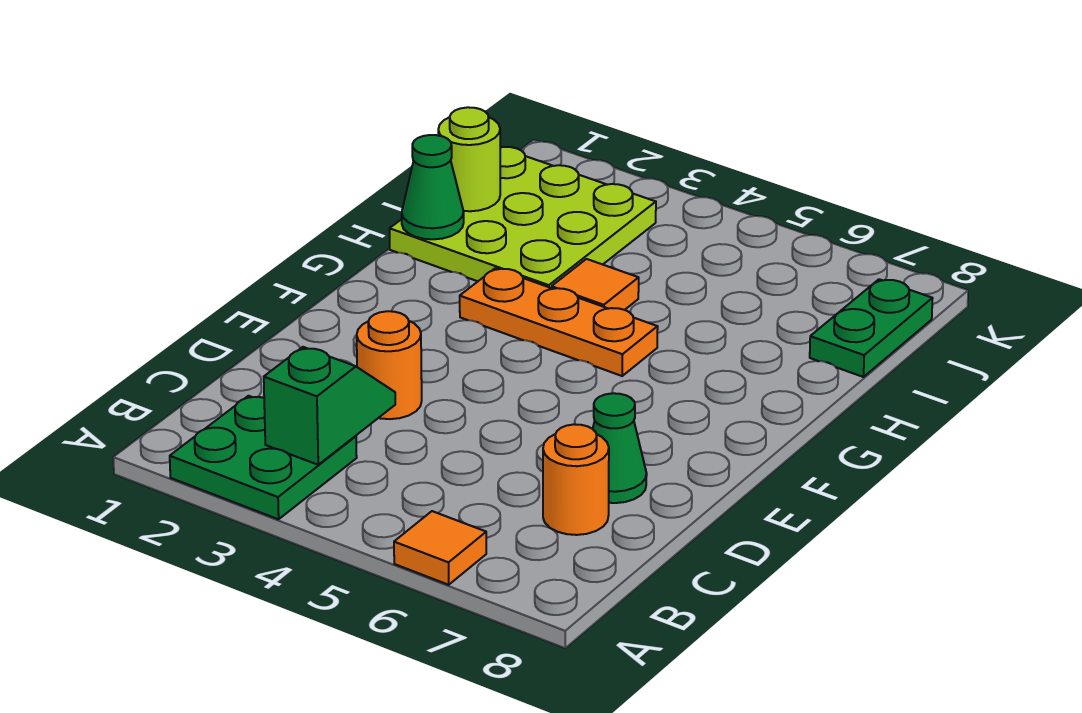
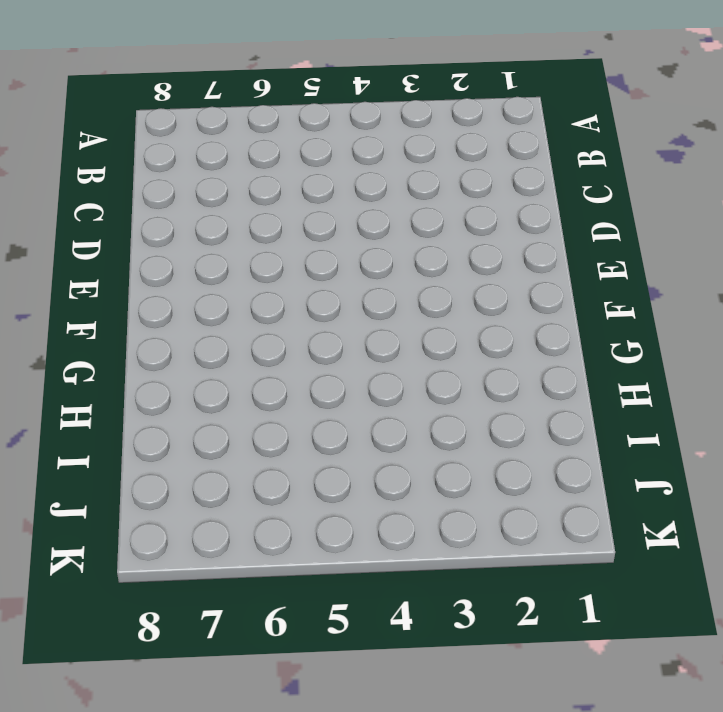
none -> green plate A2:B3 level 1
none -> orange tile A6 level 1
none -> orange round brick C7 level 1

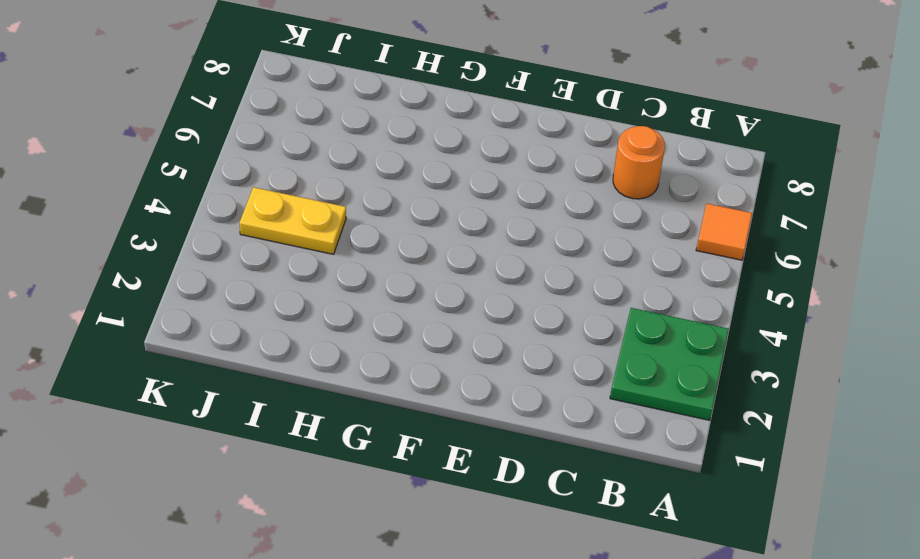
yellow plate I4:J4 level 1 -> none
none -> orange round brick D3 level 1
none -> green cone D7 level 1
none -> orange plate G3:G5 level 1

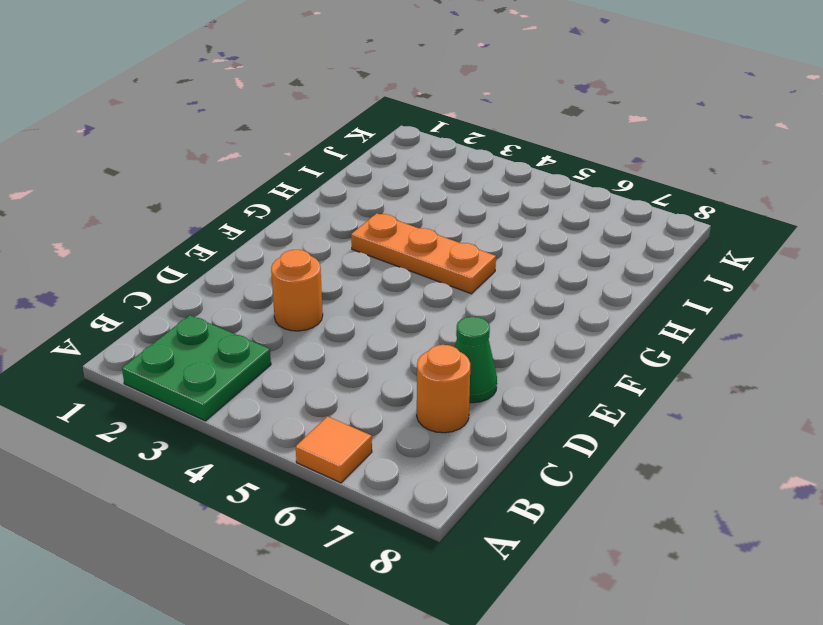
none -> lime plate H1:J3 level 1
none -> orange tile H4 level 1
none -> green plate I8:J8 level 1

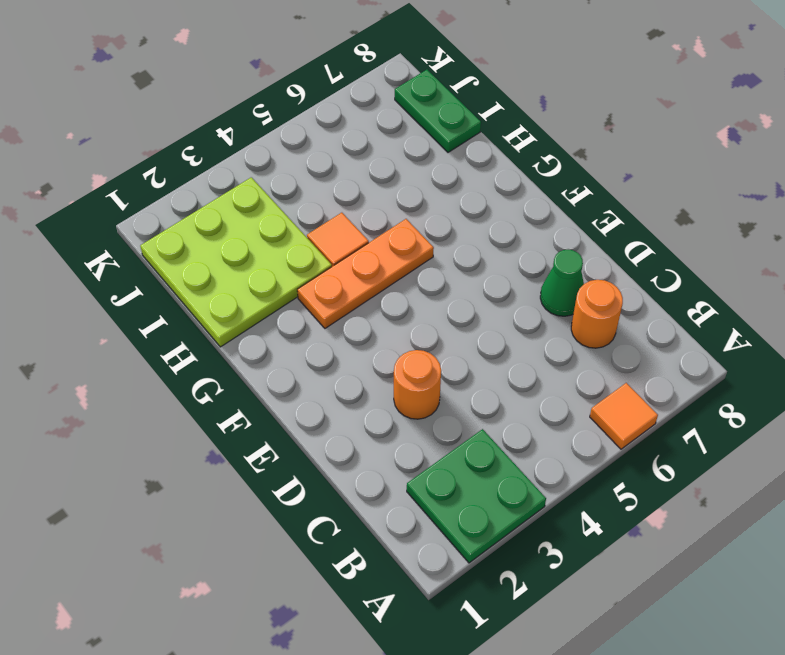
none -> green slope B3:C3 level 2 top B
none -> green cone H1 level 2
none -> lime round brick I1 level 2

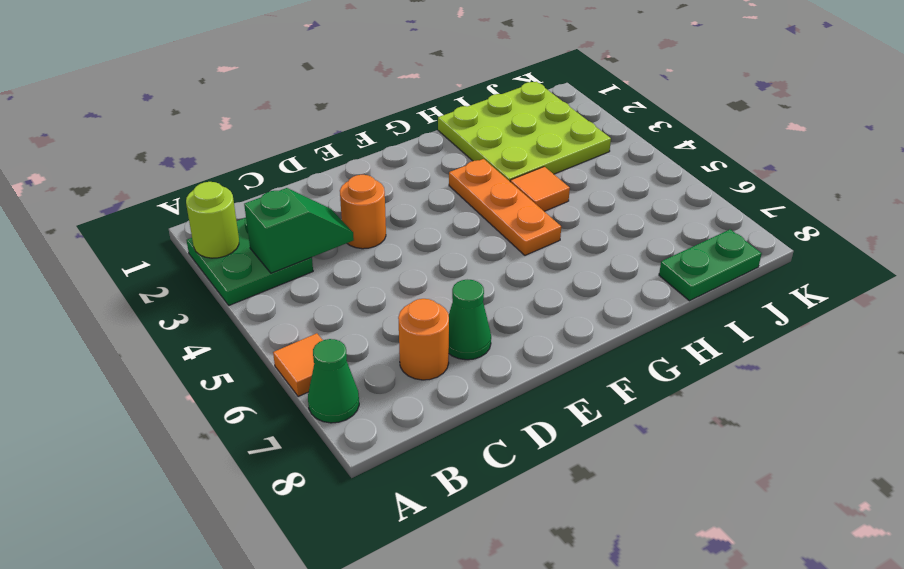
lime round brick A2 level 2 -> lime round brick I1 level 2
green cone A7 level 1 -> green cone H1 level 2

